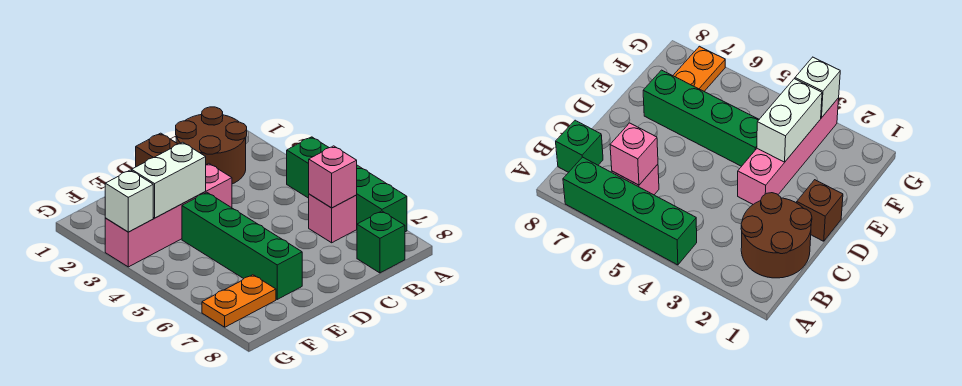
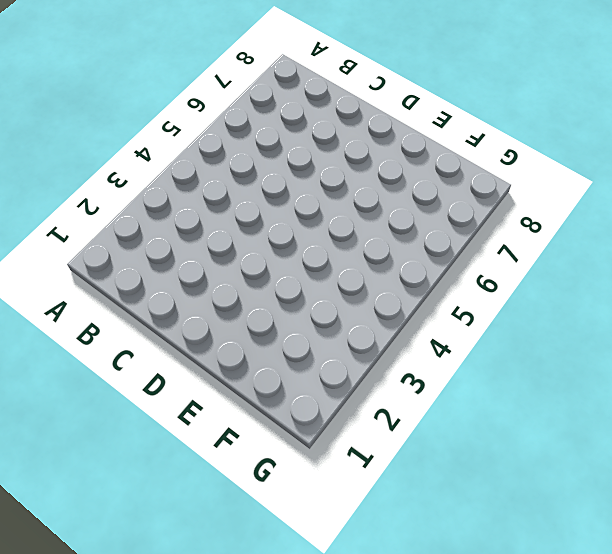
none -> green brick A4:A7 level 1
none -> brown round brick B1:C2 level 1

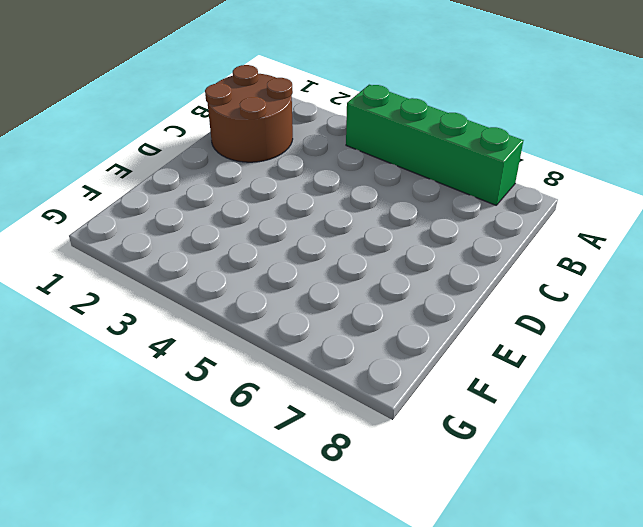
none -> pink brick B6 level 1
none -> green brick B8 level 1

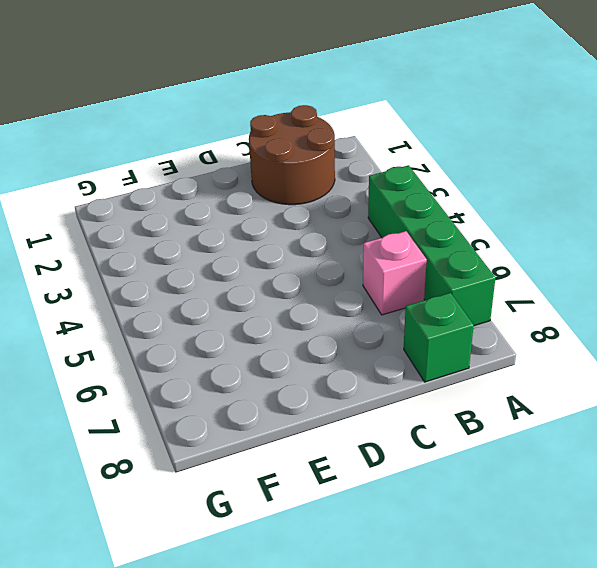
none -> brown brick D1 level 1
none -> pink brick D3:G3 level 1

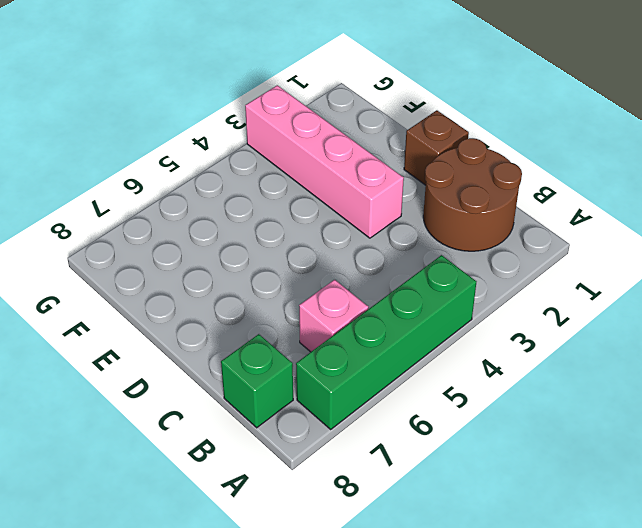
none -> green brick E4:E7 level 1
none -> orange plate F7:G7 level 1

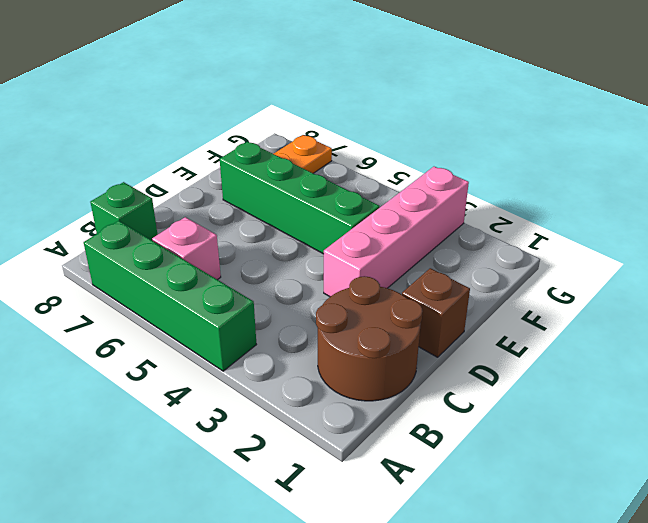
none -> pink brick B6 level 2
none -> white brick E3:F3 level 2

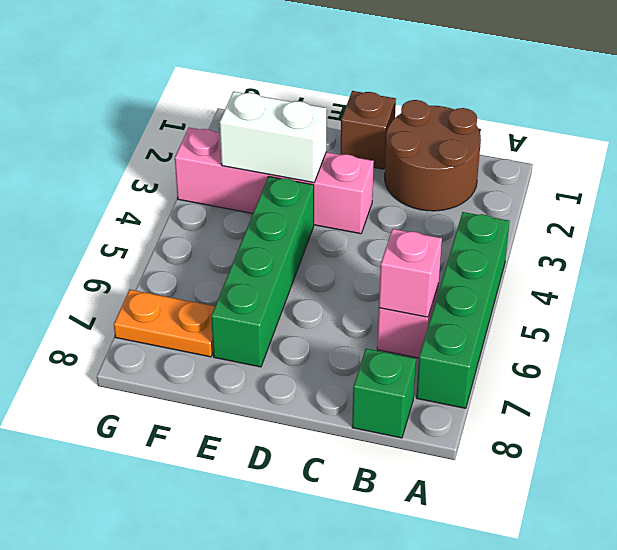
none -> white brick G3 level 2

